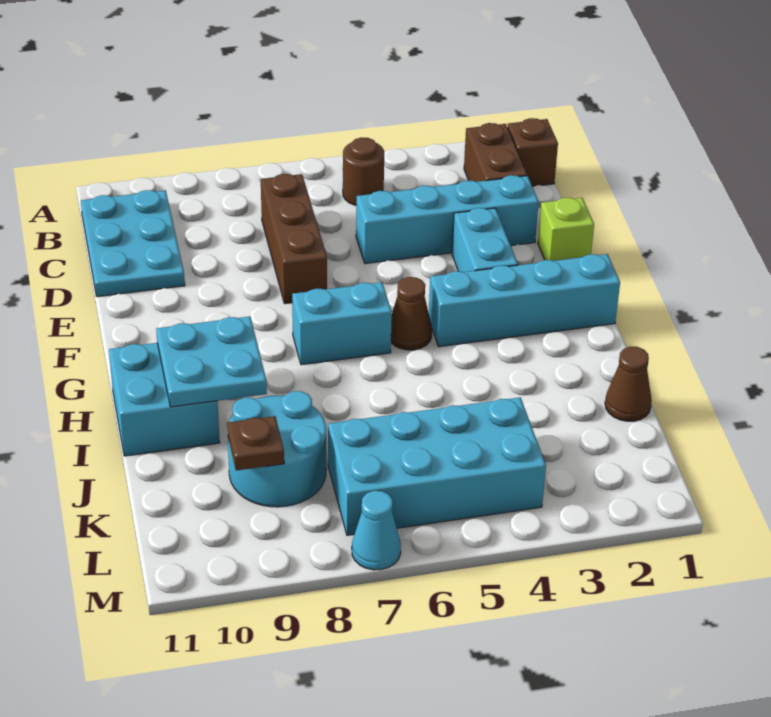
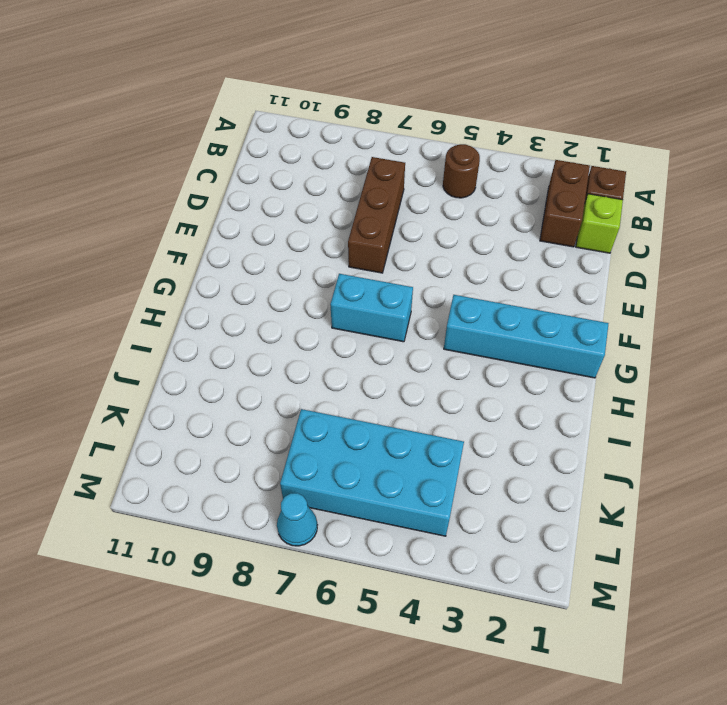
lime brick C1 level 1 -> lime brick E1 level 1
none -> cyan plate B10:D11 level 1
none -> cyan brick D2:D5 level 1
none -> cyan brick E3:F3 level 1

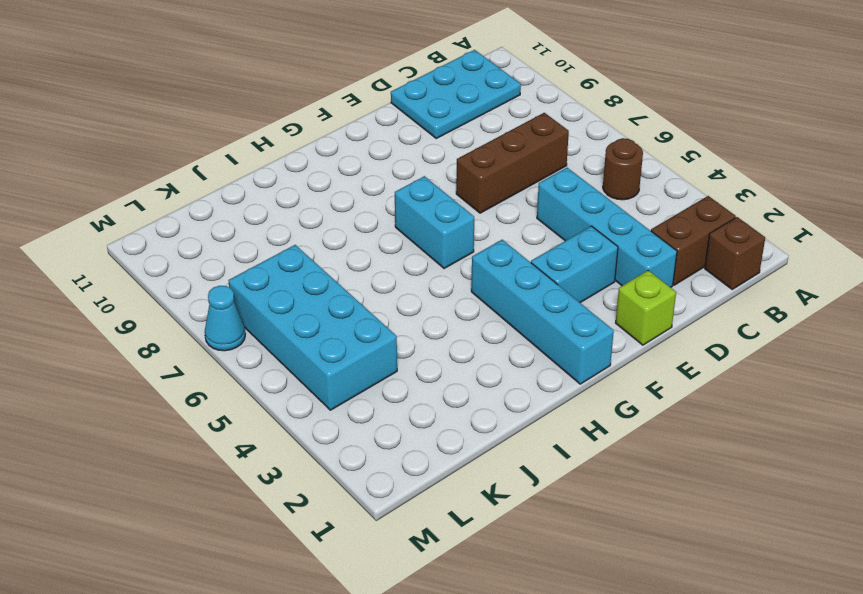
none -> brown cone G5 level 1
none -> cyan brick H10:I11 level 1
none -> brown cone J1 level 1

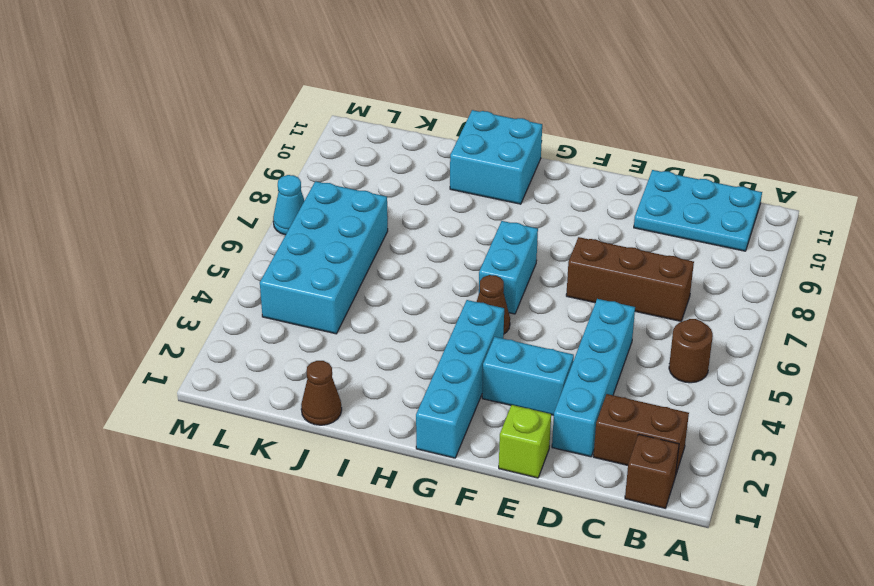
none -> cyan round brick J8:K9 level 1
none -> cyan plate H9:I10 level 2
none -> brown plate K9 level 2

